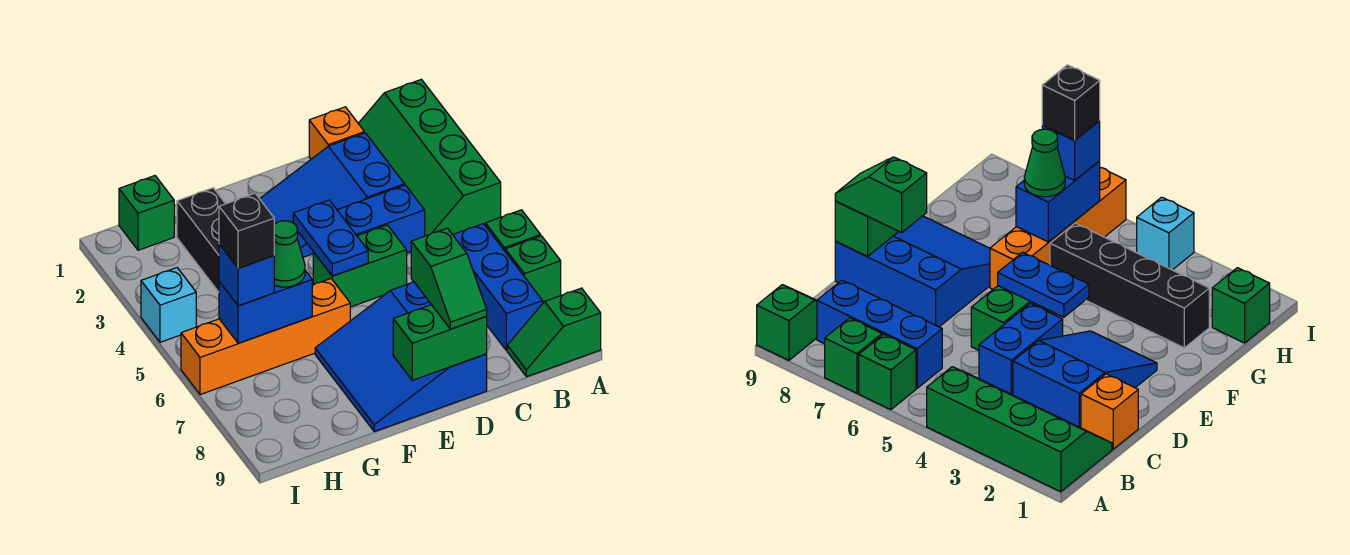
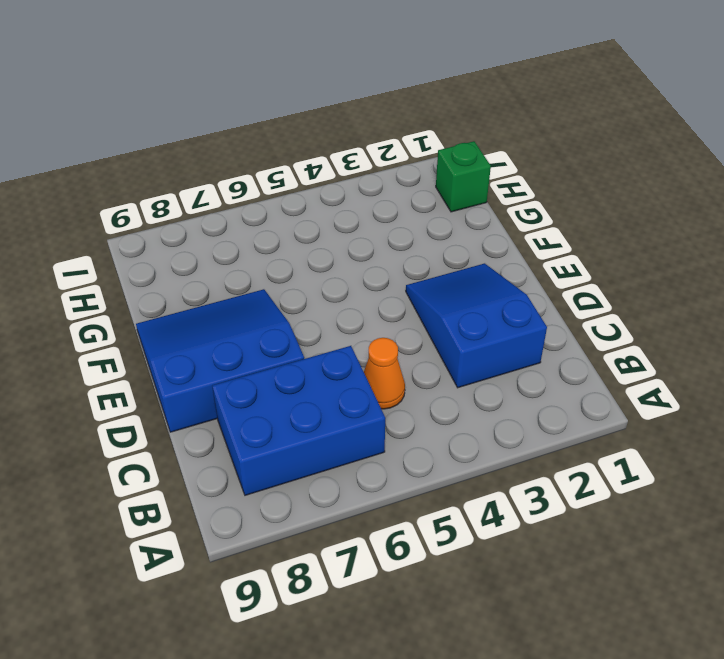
blue brick B6:C8 level 1 -> blue brick B6:B8 level 1
orange cone C5 level 1 -> none
none -> green slope A1:B4 level 1 top A
none -> green brick A6 level 1
none -> green brick A7 level 1

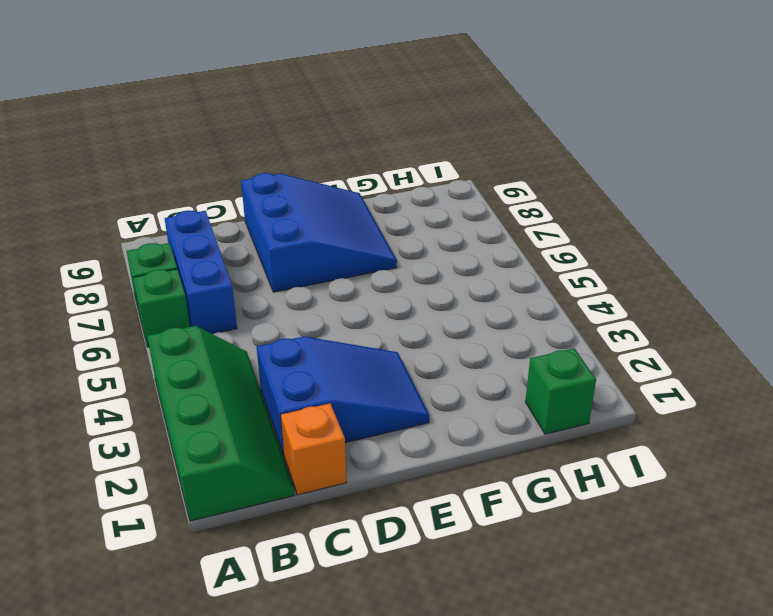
none -> green slope A9:B9 level 1 top A
none -> blue brick C4:D4 level 1
none -> green brick D5:E5 level 1

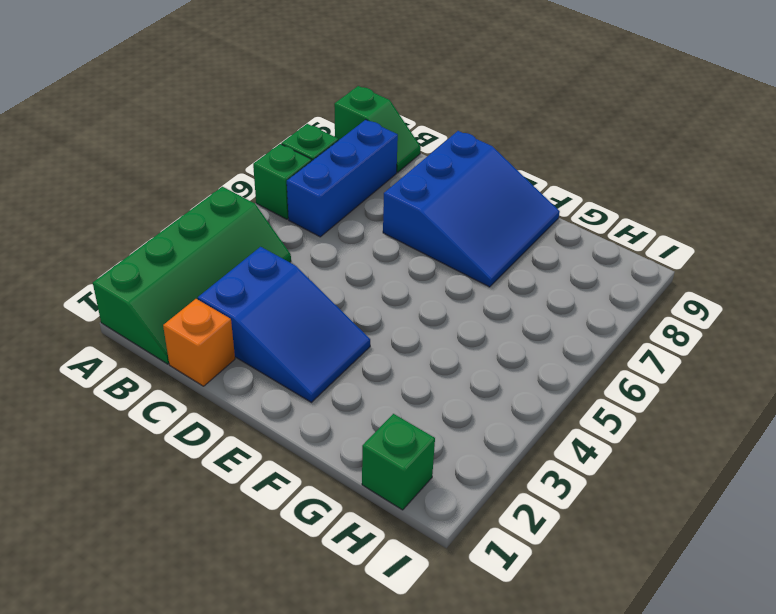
none -> blue brick C4:D4 level 1
none -> green brick D5:E5 level 1
none -> orange brick F6:I6 level 1

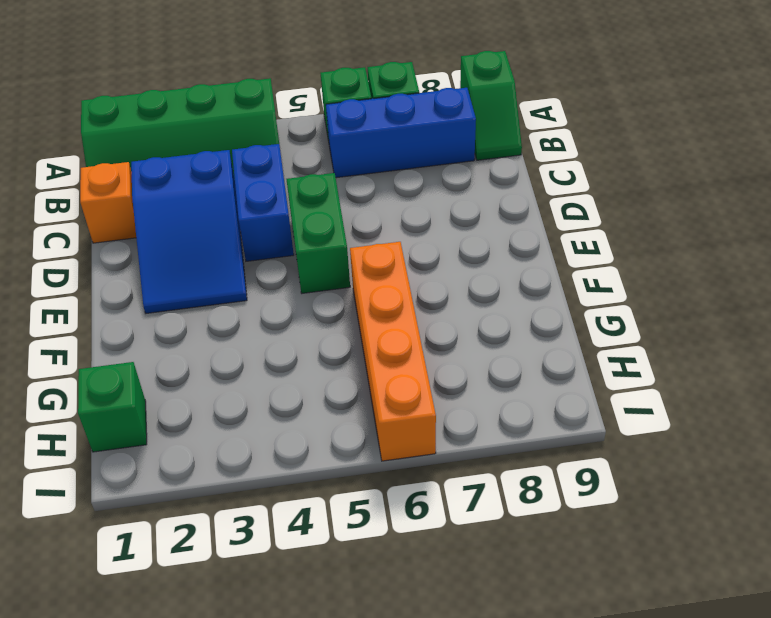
none -> blue slope D7:F9 level 1 top D
none -> black brick G2:G5 level 1
none -> cyan brick I4 level 1

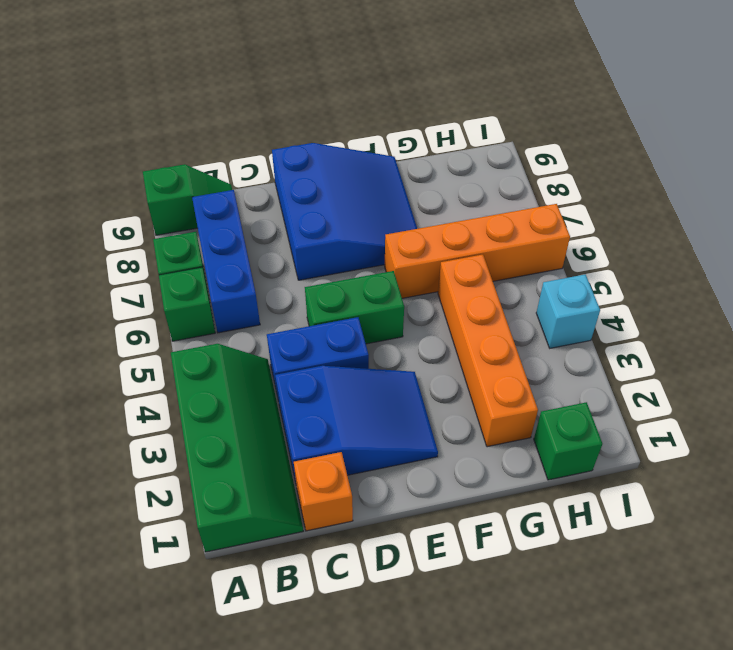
orange brick G2:G5 level 1 -> black brick G2:G5 level 1
none -> green brick D9:E9 level 2
none -> blue plate E4:E5 level 2
none -> blue brick G6:H6 level 2

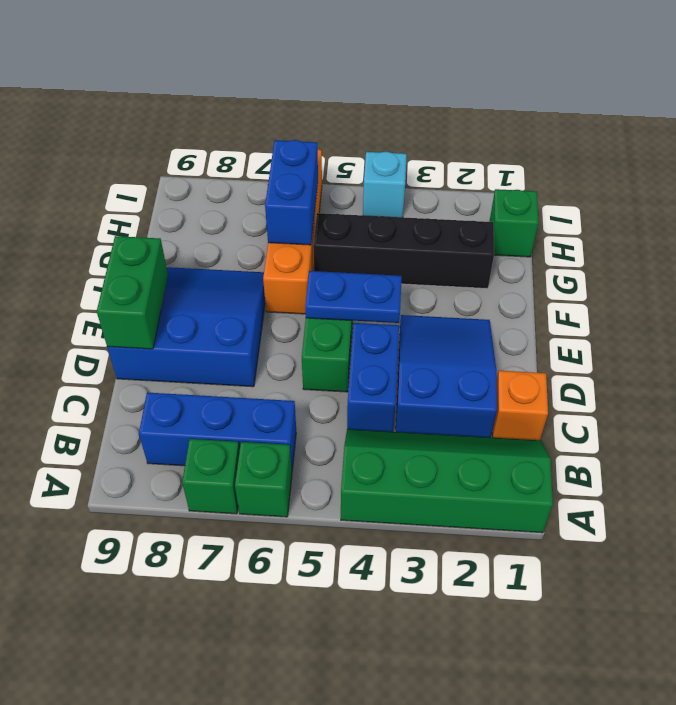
none -> green slope A9:B9 level 1 top A
none -> green slope D8:D9 level 3 top 8
none -> green cone G6 level 3

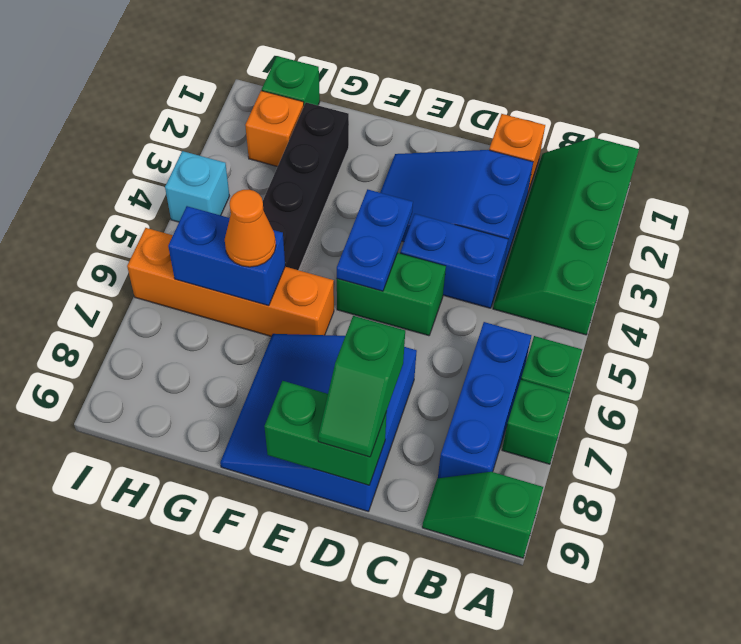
orange cone G6 level 3 -> green cone G6 level 3
orange brick H2 level 1 -> none
none -> blue brick H6 level 3
none -> black brick H6 level 4

